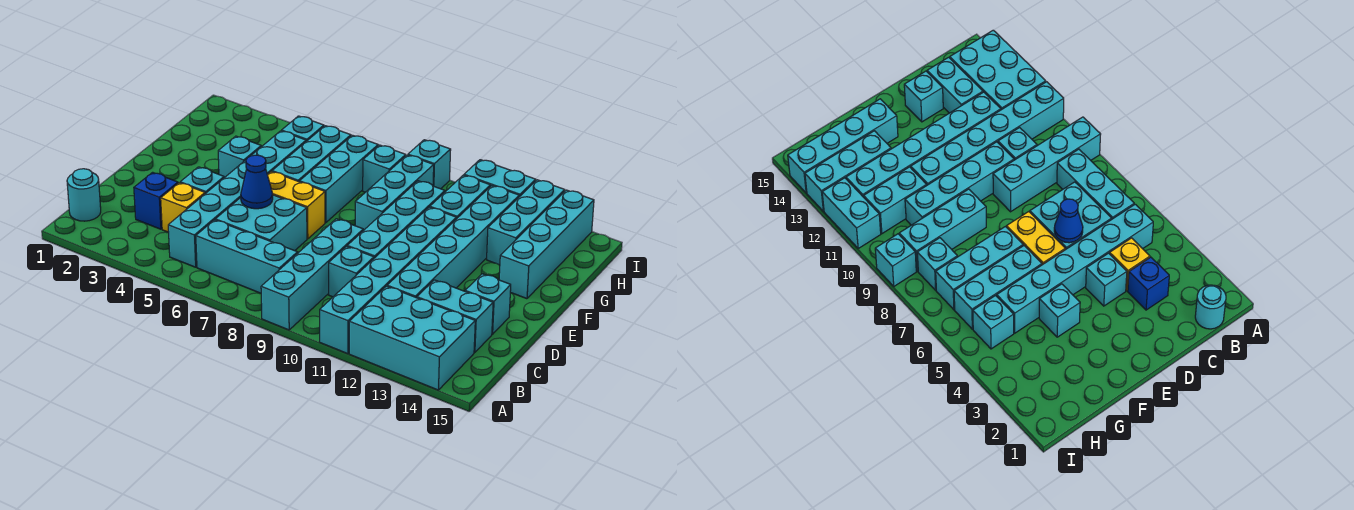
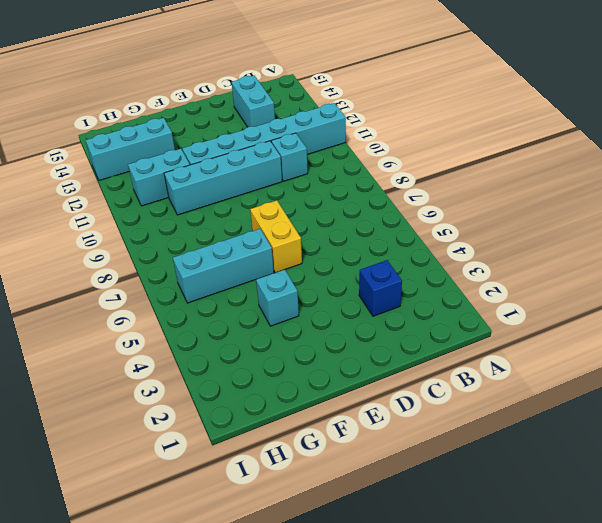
none -> cyan brick A9:D9 level 1
none -> cyan brick A12:B14 level 1
none -> cyan round brick B1 level 1

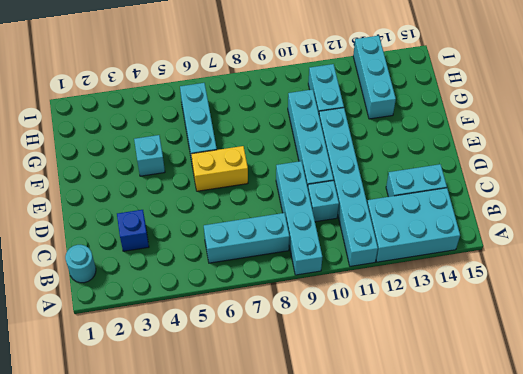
none -> cyan brick B5:G5 level 1
none -> yellow brick C4 level 1
none -> cyan brick C6:D7 level 1

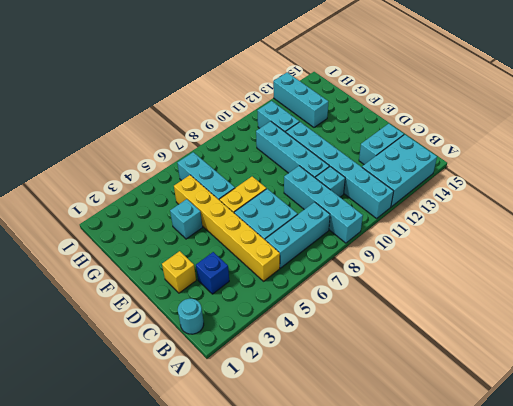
yellow brick B5:G5 level 1 -> cyan brick B5:G5 level 1
yellow brick D2 level 1 -> yellow brick C4 level 1
none -> cyan brick C12:H12 level 1
none -> cyan brick D4 level 1
none -> cyan brick D14 level 1

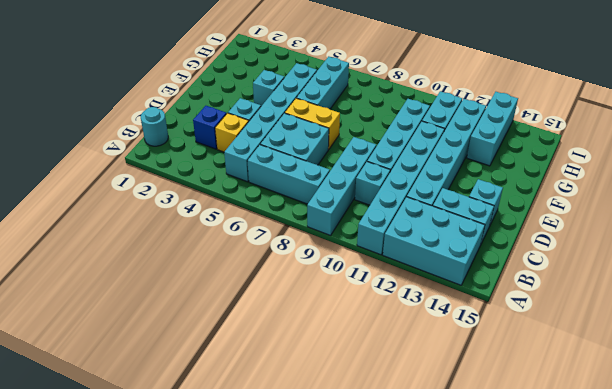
none -> cyan brick F7:H7 level 1
none -> cyan brick F9:H9 level 1
none -> cyan brick F14:I14 level 1

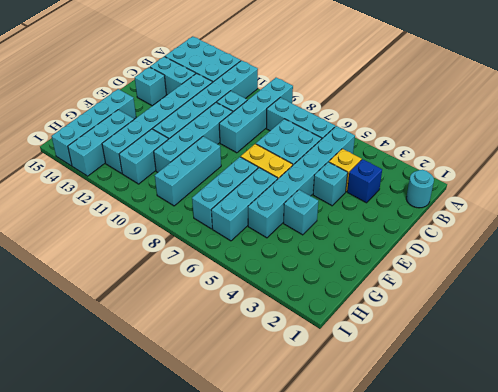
none -> cyan brick H5 level 1
none -> cyan brick H8 level 1
none -> cyan brick I9 level 1

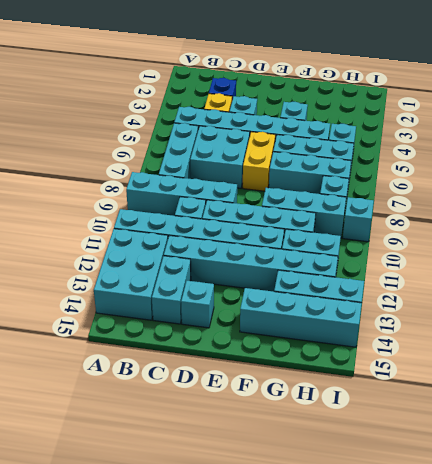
none -> cyan round brick B1 level 1
none -> cyan brick I11:I12 level 1
none -> blue cone D6 level 2

